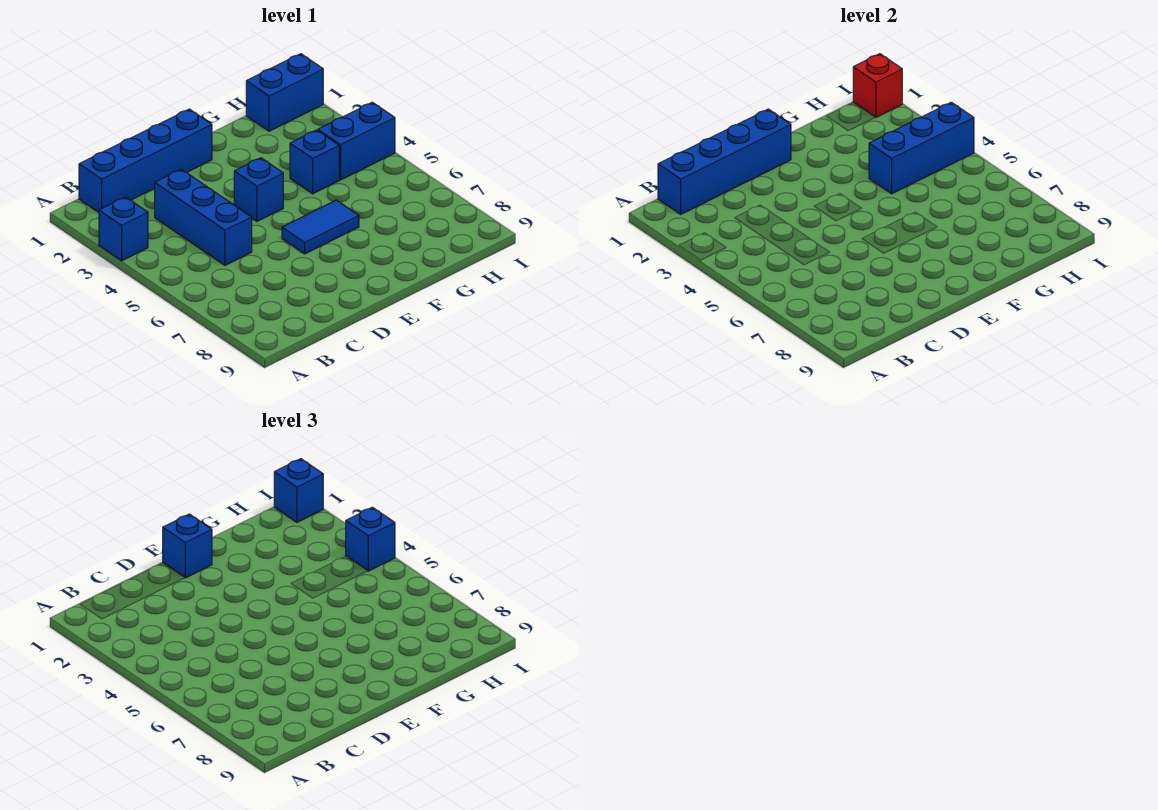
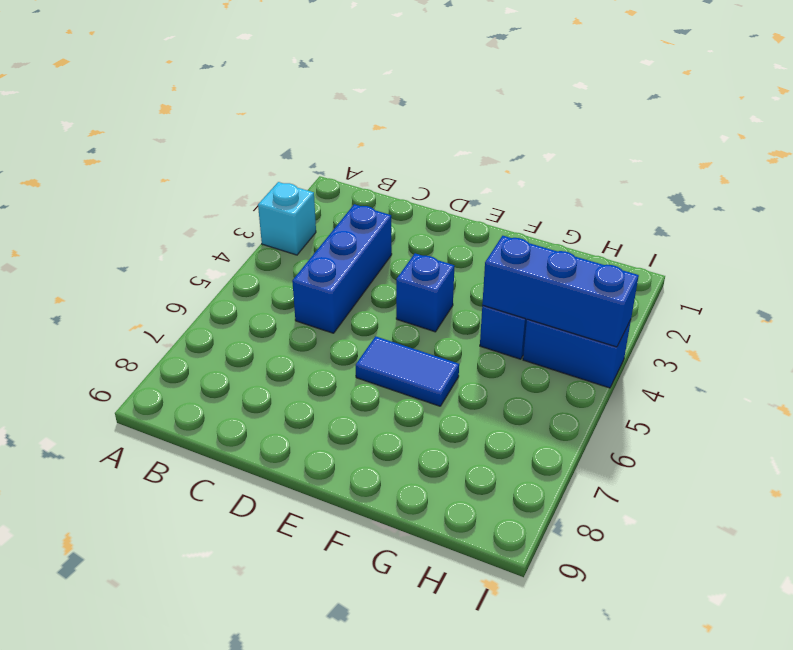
cyan brick A3 level 1 -> blue brick A3 level 1
none -> blue brick B1:E1 level 1
none -> blue brick H1:I1 level 1
none -> blue brick B1:E1 level 2

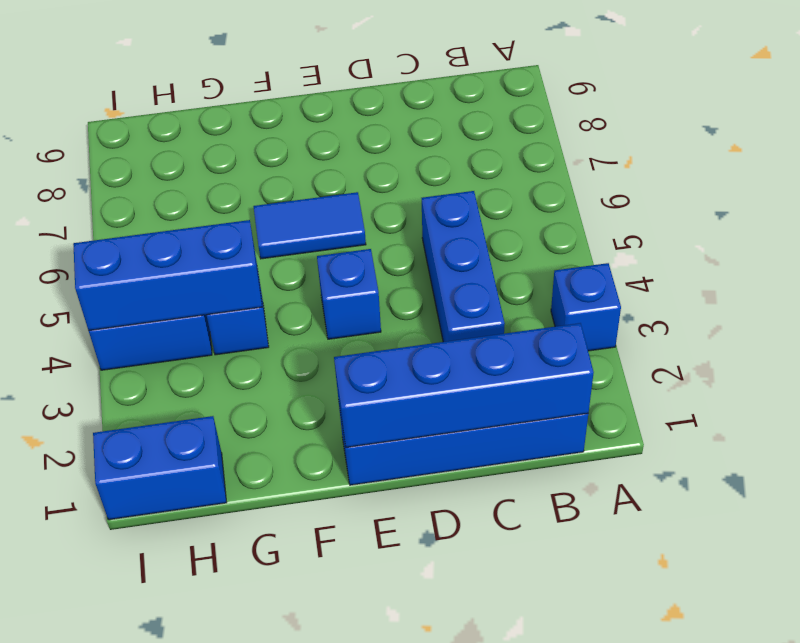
none -> red brick I1 level 2
none -> blue brick E1 level 3
none -> blue brick I1 level 3

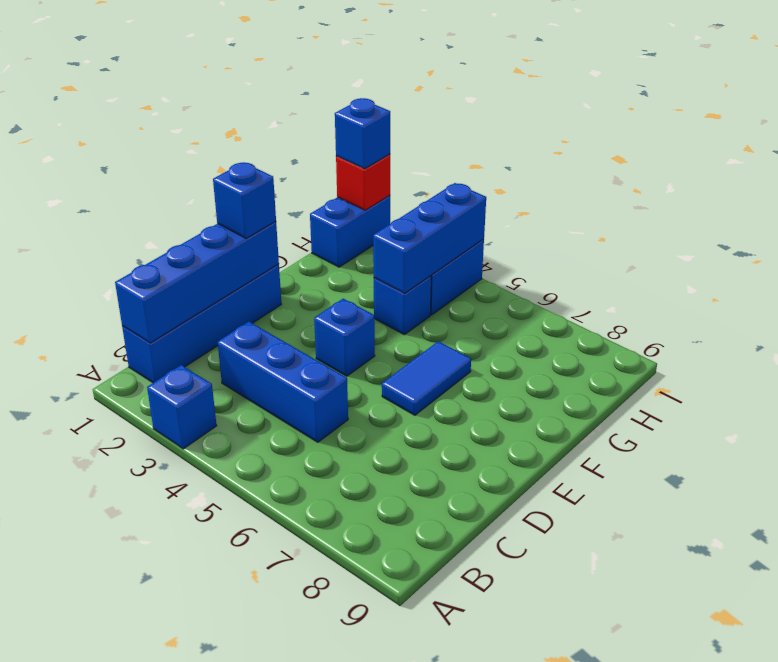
none -> blue brick I4 level 3

